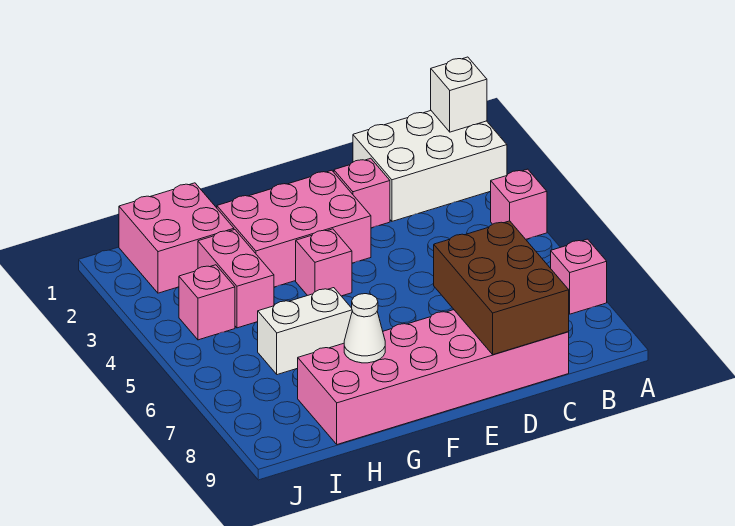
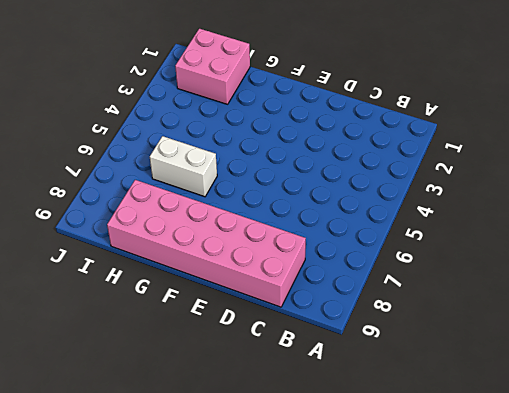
none -> white brick A1:C2 level 1
none -> pink brick A4 level 1
none -> pink brick A7 level 1

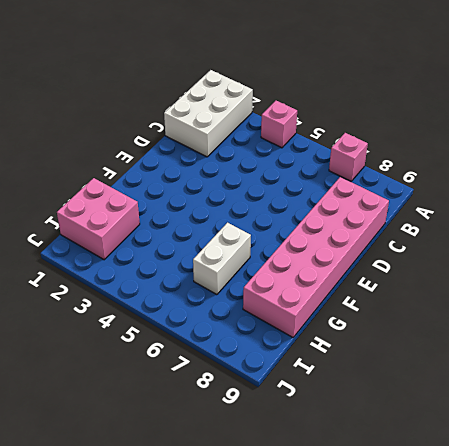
none -> pink brick D2 level 1
none -> pink brick E2:G3 level 1
none -> pink brick F4 level 1

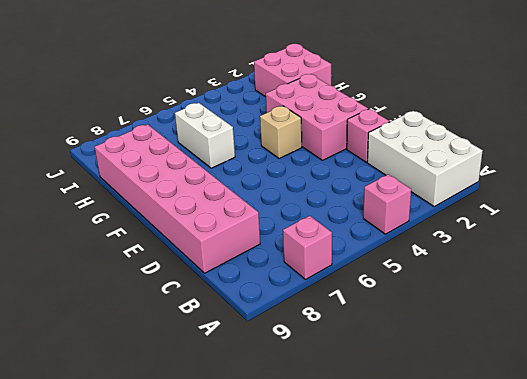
tan brick F4 level 1 -> pink brick F4 level 1
none -> pink brick H3:H4 level 1
none -> pink brick I4 level 1
none -> white brick A1 level 2

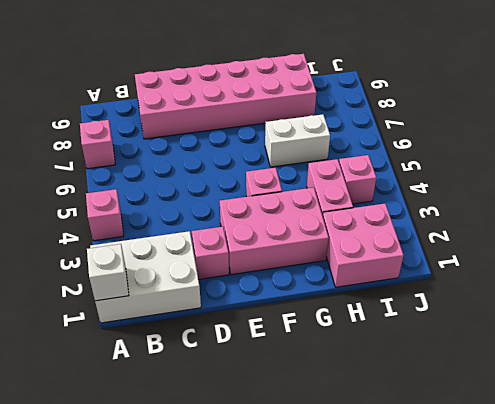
none -> brown brick C7:D9 level 2
none -> white cone G8 level 2

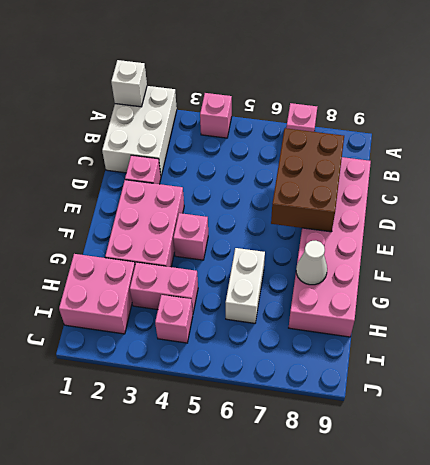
brown brick C7:E8 level 2 -> brown brick C7:D9 level 2

